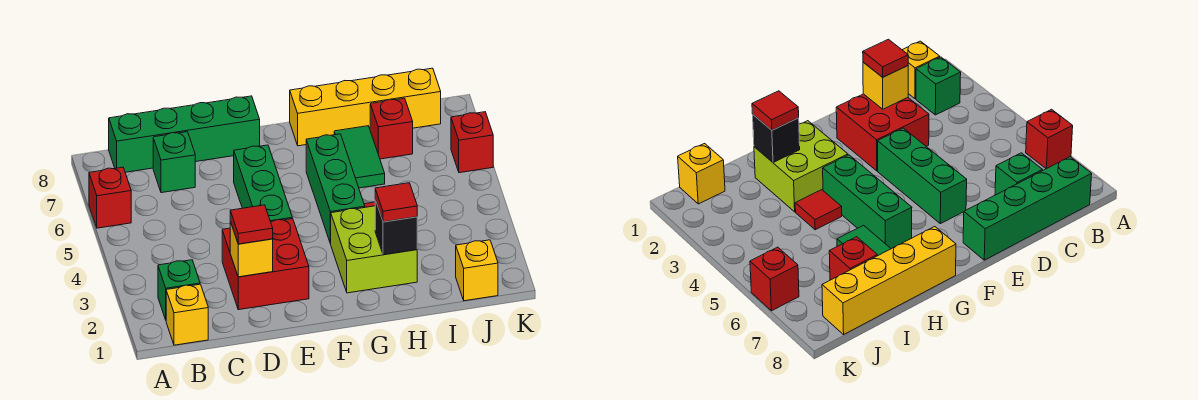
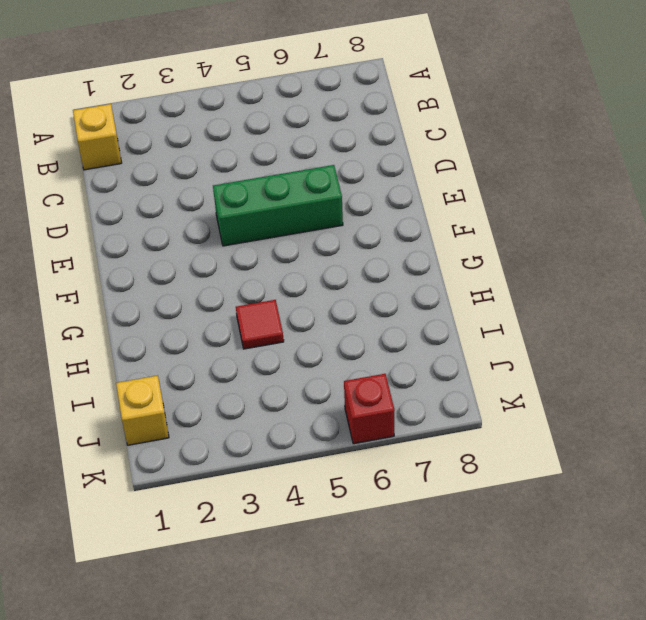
none -> red brick A6 level 1
none -> green brick B2 level 1
none -> green brick B8:E8 level 1

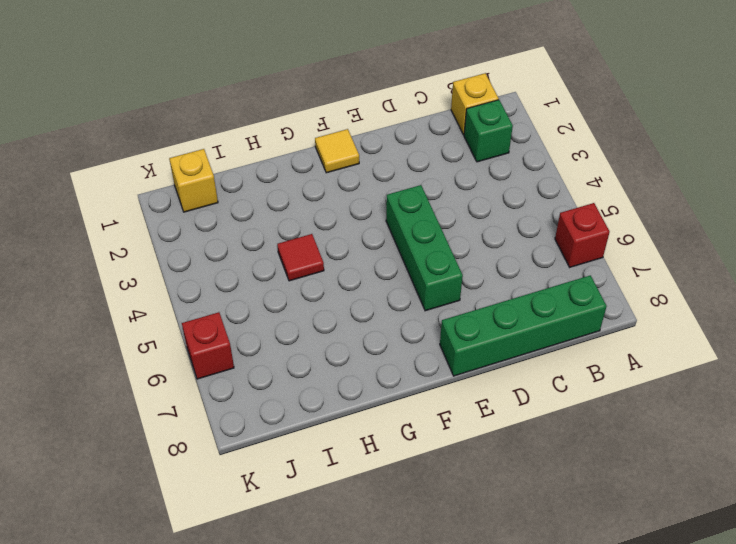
yellow tile F1 level 1 -> none
none -> green brick C7 level 1
none -> red brick D2:E3 level 1
none -> lime brick G2:H3 level 1

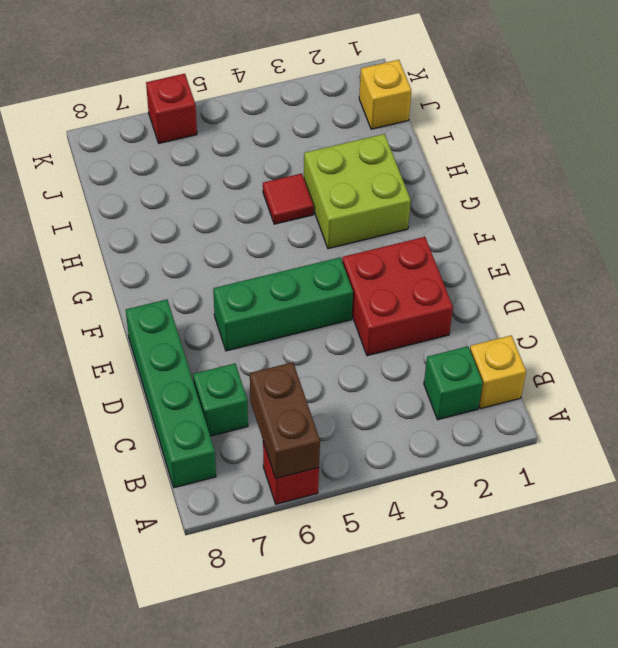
brown brick A6:B6 level 2 -> none
none -> green brick G4:G6 level 1
none -> yellow brick G8:J8 level 1
none -> green tile H6:H7 level 1

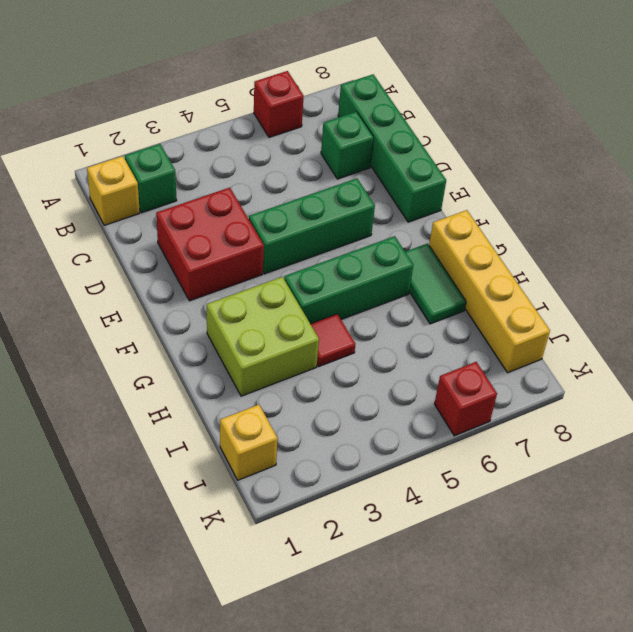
green tile G7:H7 level 1 -> green tile H6:H7 level 1
none -> red brick I7 level 1
none -> yellow brick D2 level 2
none -> black brick H2 level 2

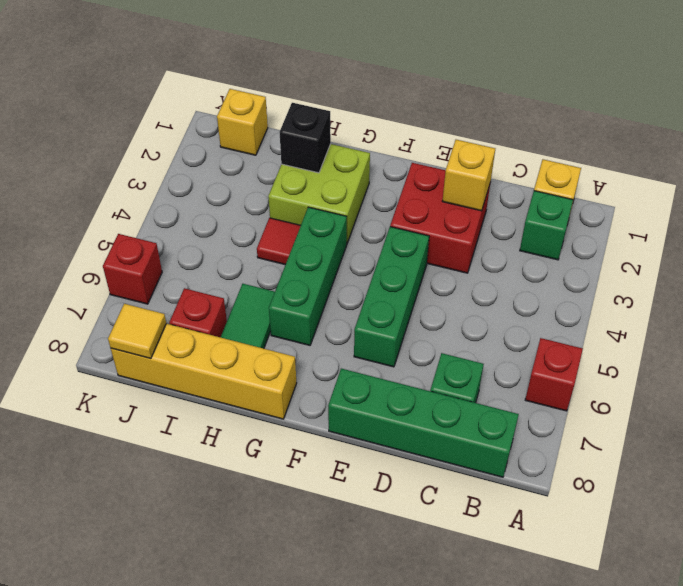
yellow tile J8 level 2 -> none
none -> red tile D2 level 3
none -> red tile H2 level 3

